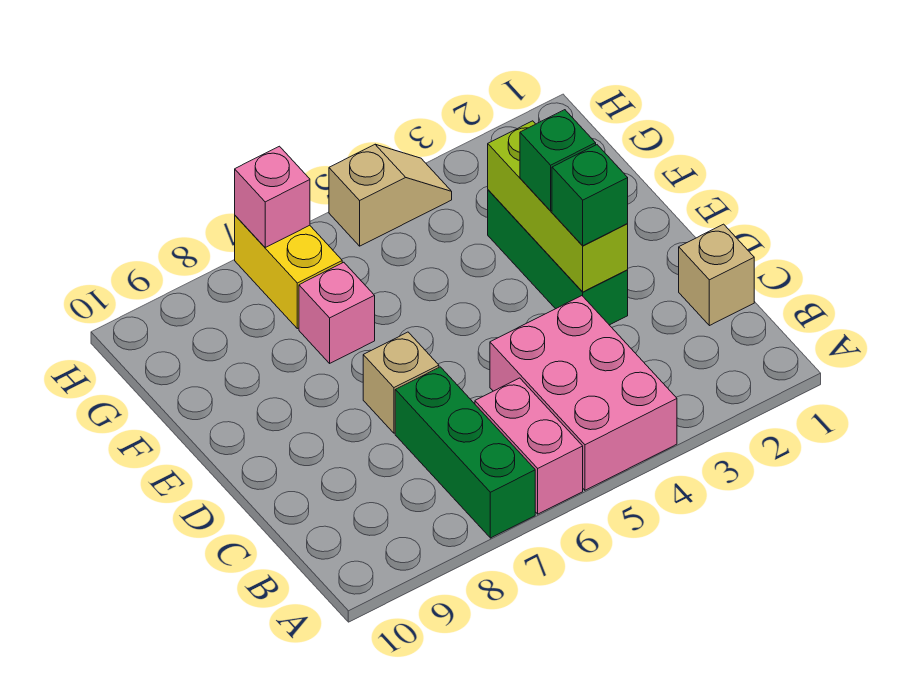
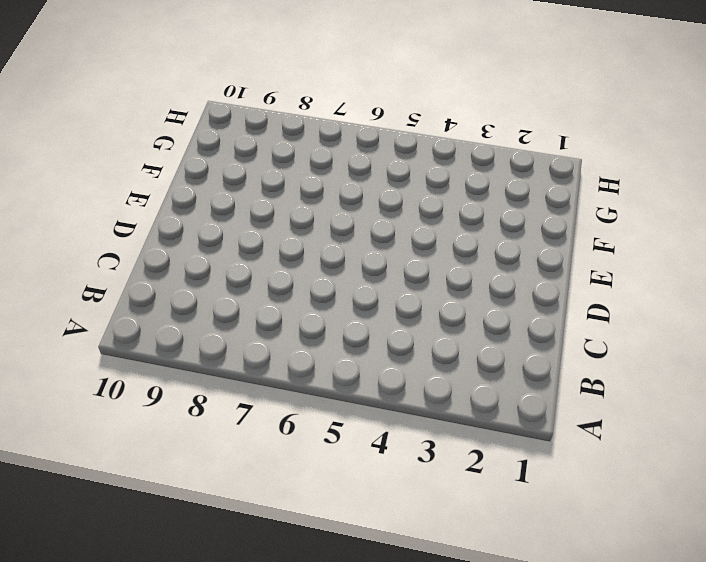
none -> pink brick A4:C5 level 1
none -> pink brick A6:B6 level 1
none -> green brick A7:C7 level 1

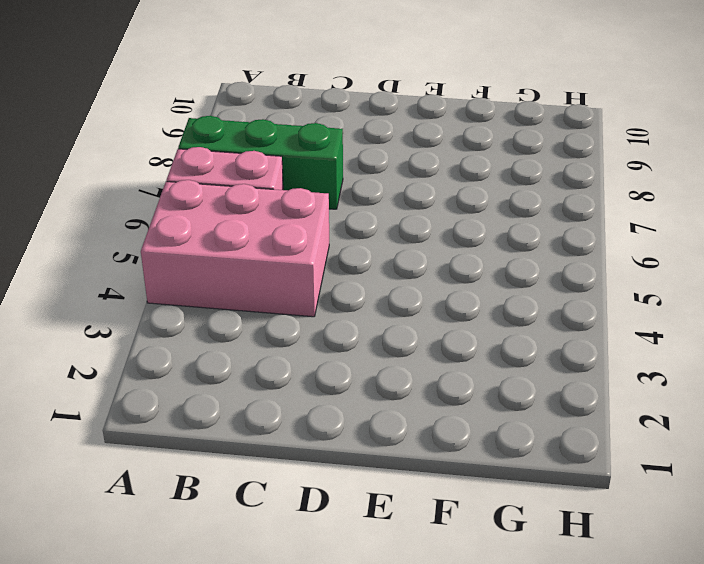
none -> tan brick C1 level 1
none -> green brick D3:F3 level 1
none -> tan brick D7 level 1

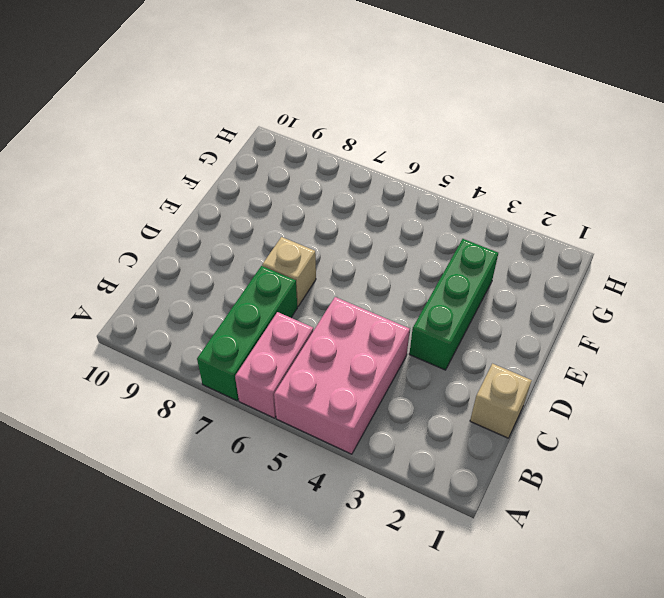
none -> pink brick F7 level 1
none -> yellow brick G7:H7 level 1
none -> tan slope H4:H5 level 1 top 5

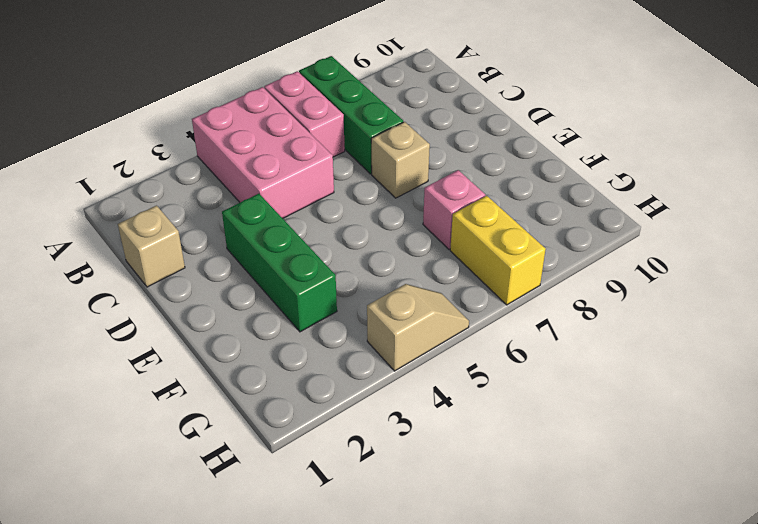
tan slope H4:H5 level 1 top 4 -> tan slope H4:H5 level 1 top 5
none -> lime brick D3:F3 level 2
none -> pink brick H7 level 2
none -> green brick D3 level 3

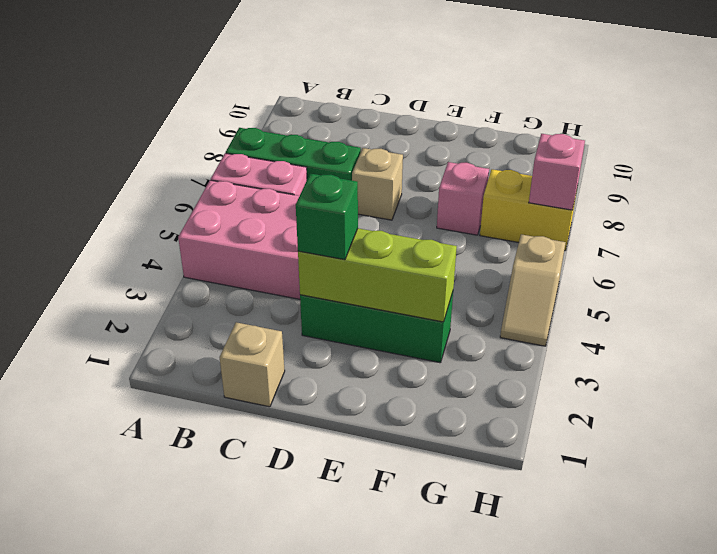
none -> green brick E3 level 3

